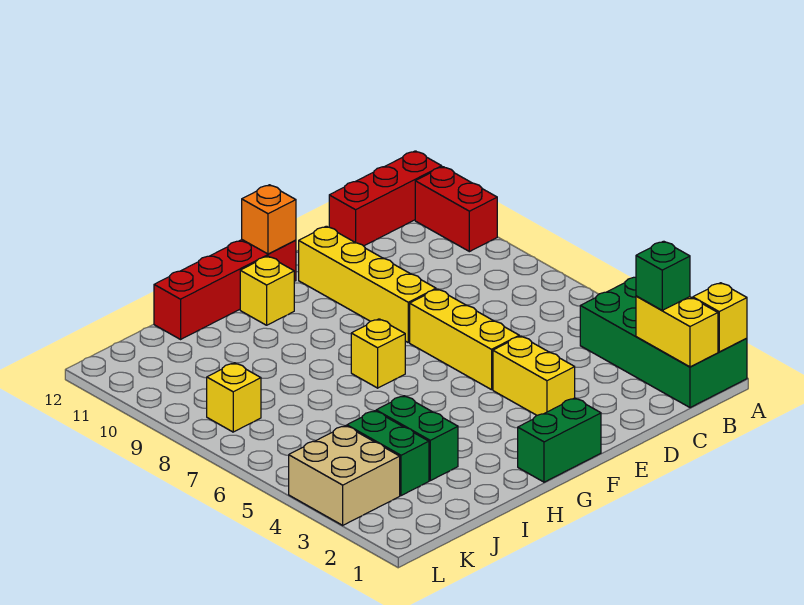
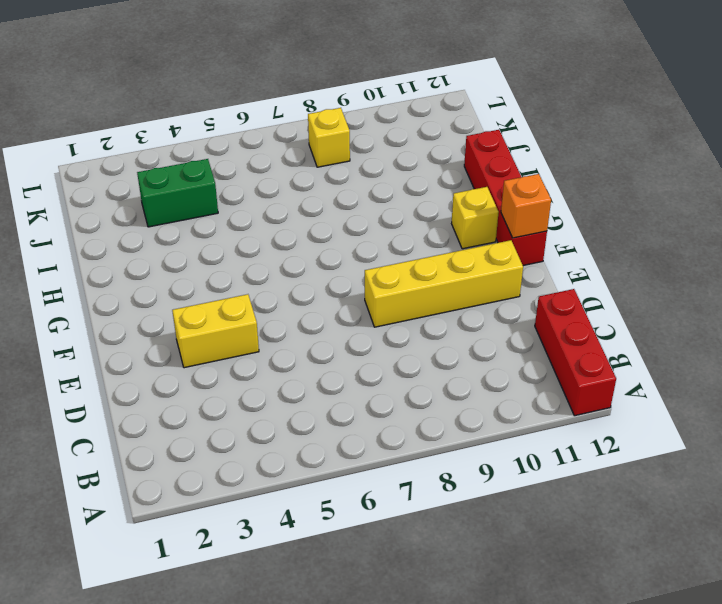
none -> green brick A1:B4 level 1
none -> red brick A10:A11 level 1
none -> yellow brick E5:E7 level 1

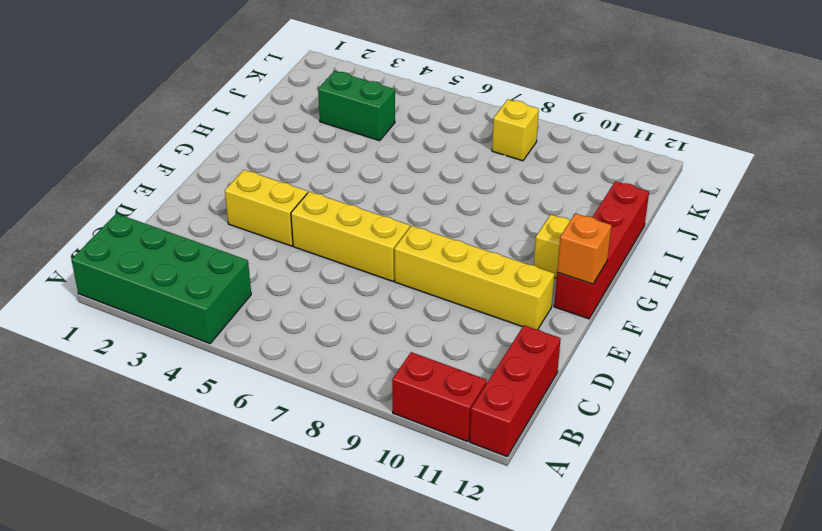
none -> green brick F1:G1 level 1
none -> yellow brick G7 level 1
none -> green brick I3:I4 level 1

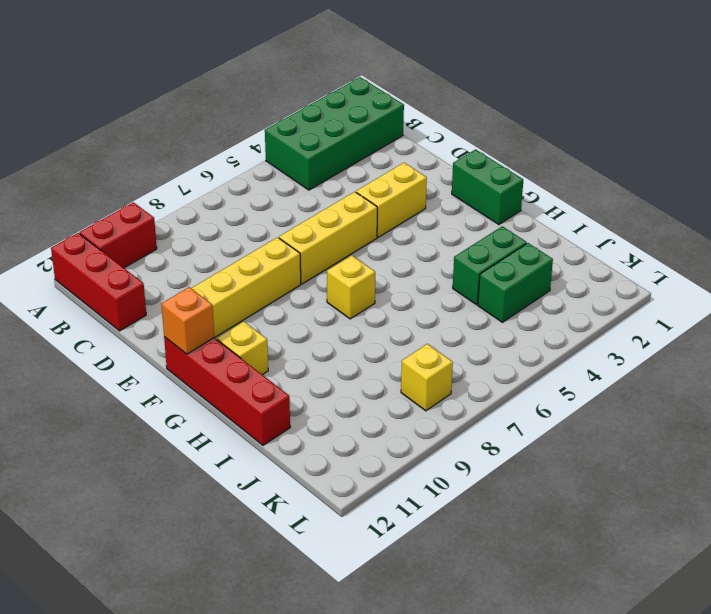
none -> tan brick K3:L4 level 1
none -> yellow brick A1 level 2
none -> yellow brick B1:B2 level 2

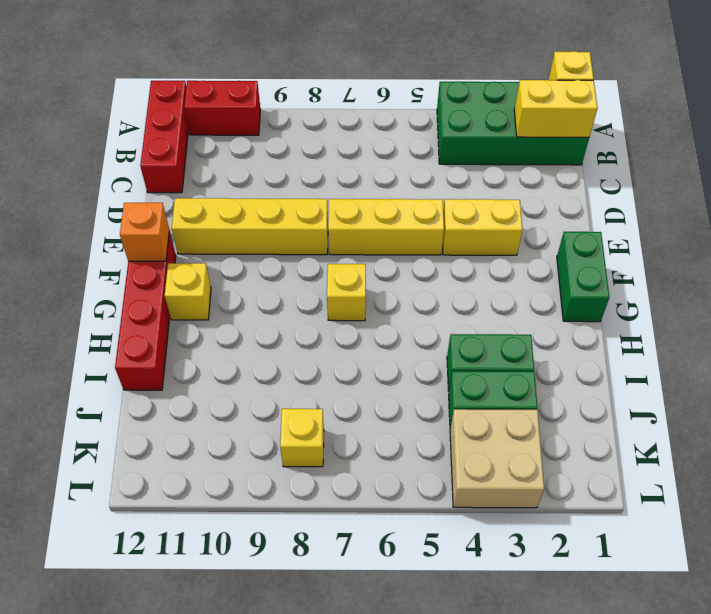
none -> green brick B2 level 3

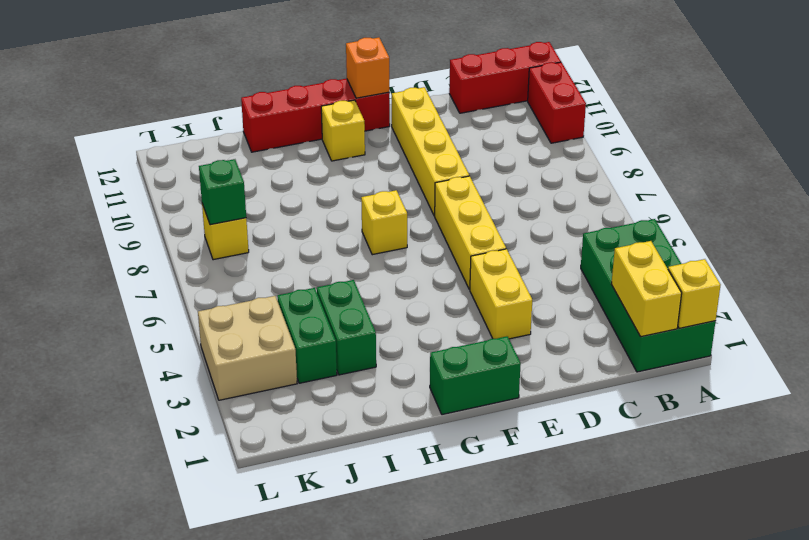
green brick K8 level 2 -> green brick B2 level 3

